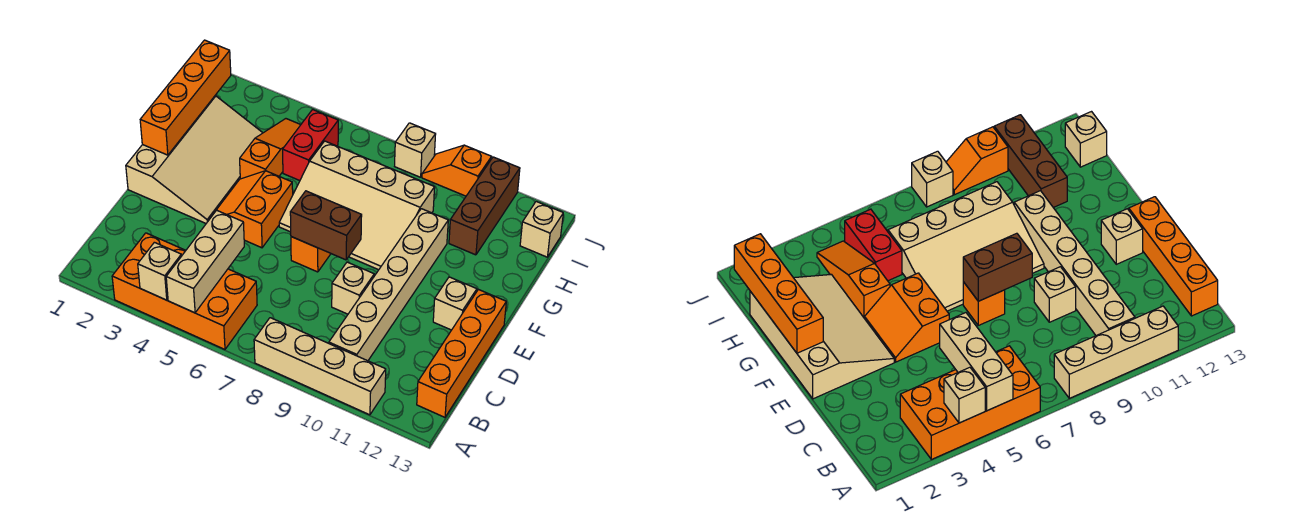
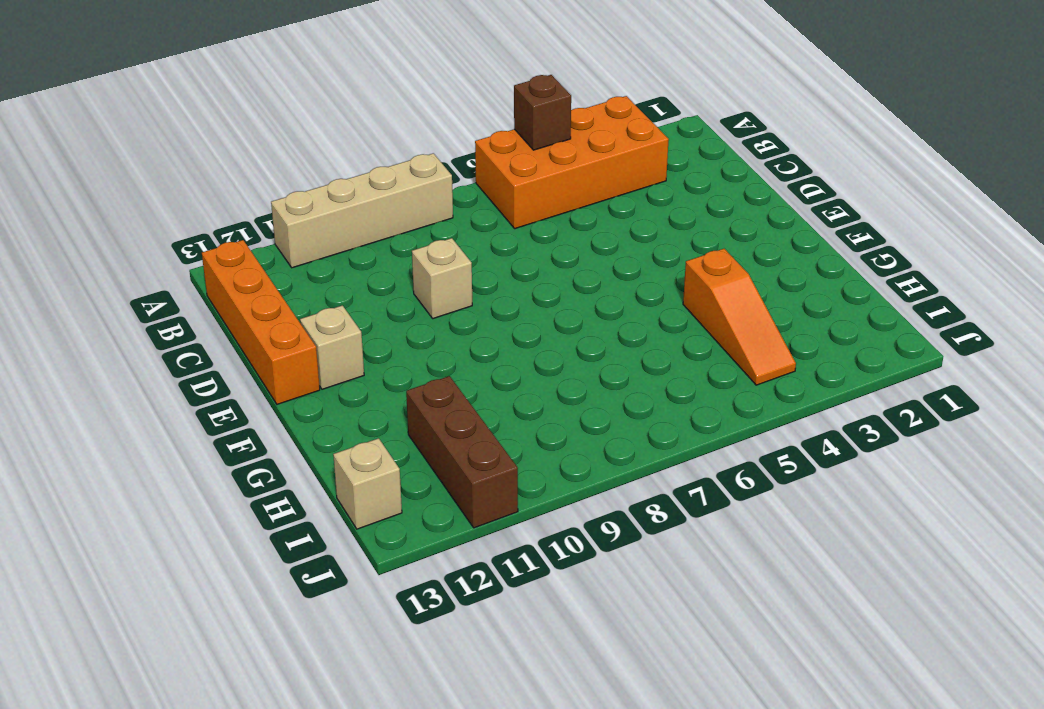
brown brick A5 level 2 -> tan brick A5:C5 level 2
none -> tan brick B10:G10 level 1
none -> tan slope E1:H3 level 1 top 1
none -> orange slope E4:F5 level 1 top 5

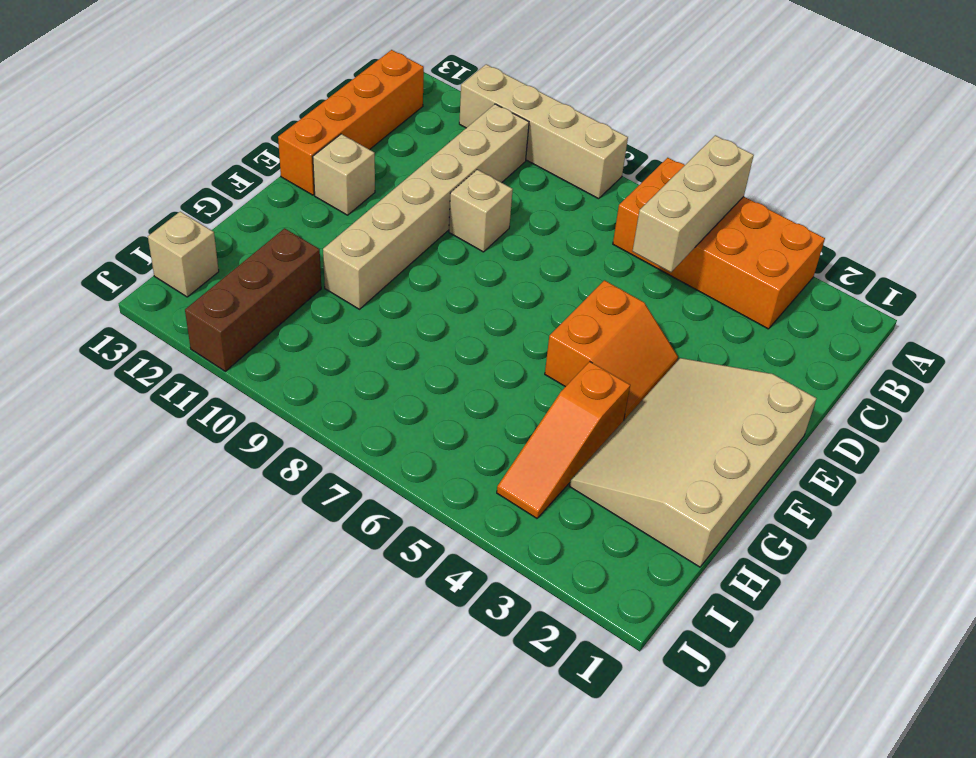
none -> orange brick E7 level 1
none -> tan slope F6:H9 level 1 top H
none -> red brick H5:I5 level 1

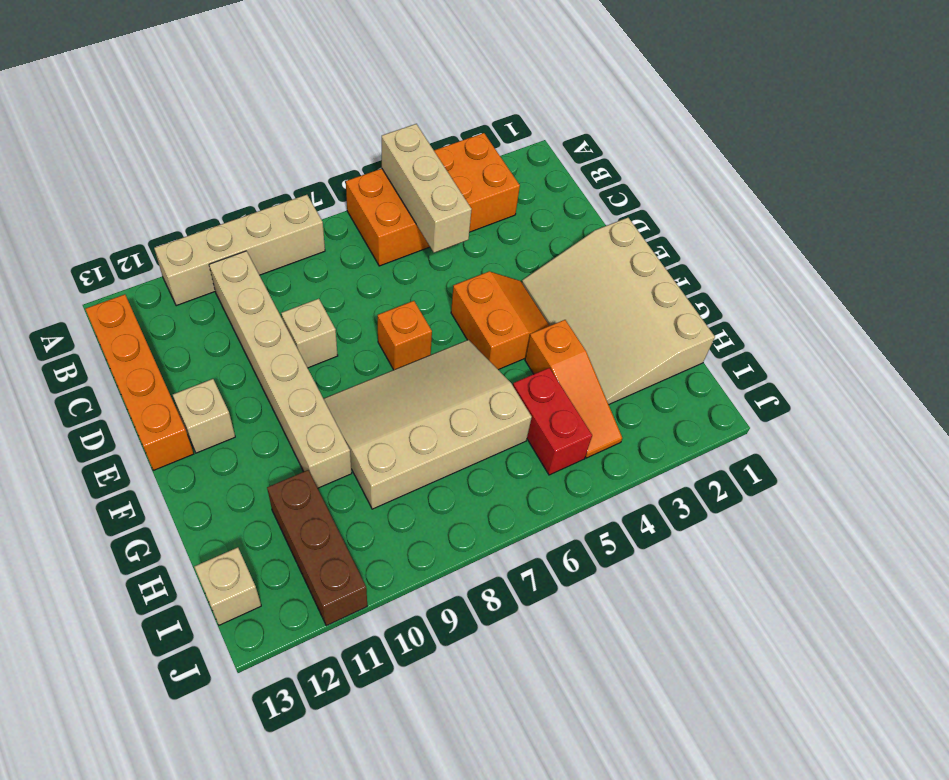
none -> tan brick J8 level 1
none -> orange slope J9:J10 level 1 top 10
none -> tan brick A4 level 2

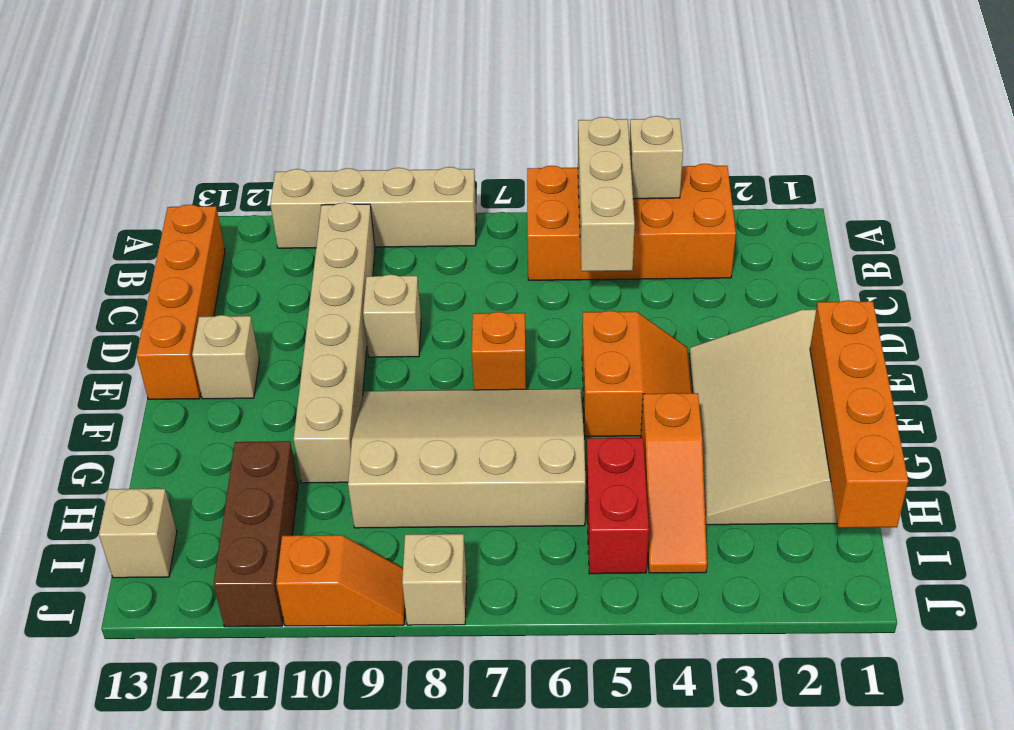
none -> brown brick E7:E8 level 2

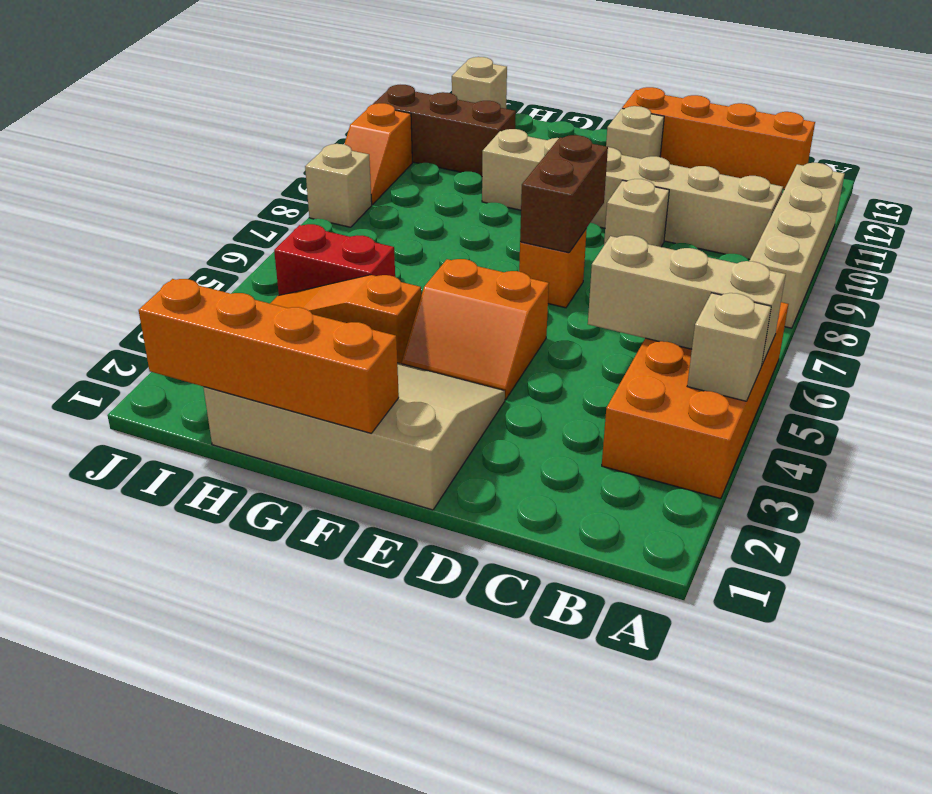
none -> tan slope F6:H9 level 1 top H

